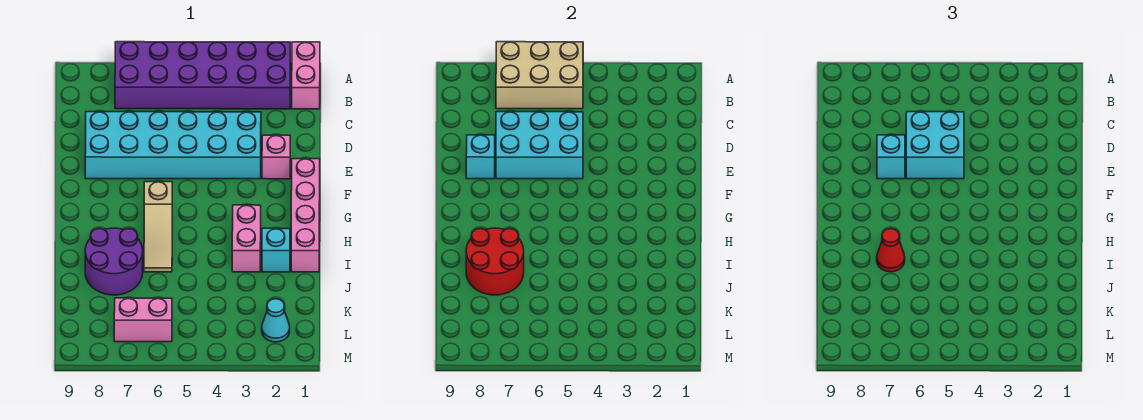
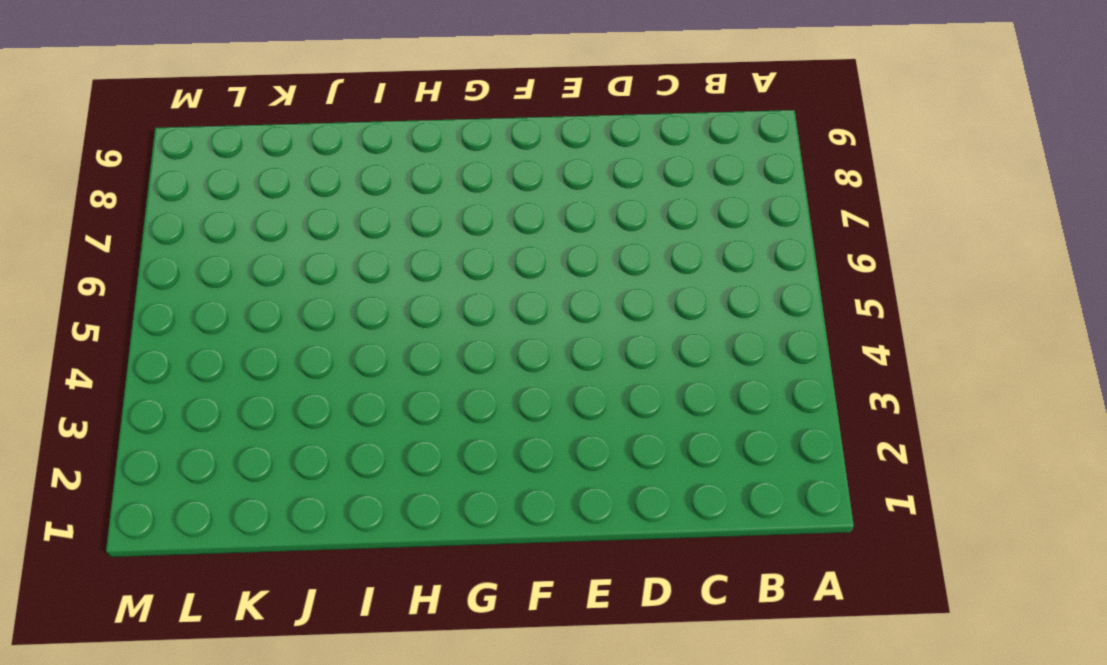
none -> pink brick A1:B1 level 1
none -> purple brick A2:B7 level 1
none -> cyan brick D3:E8 level 1

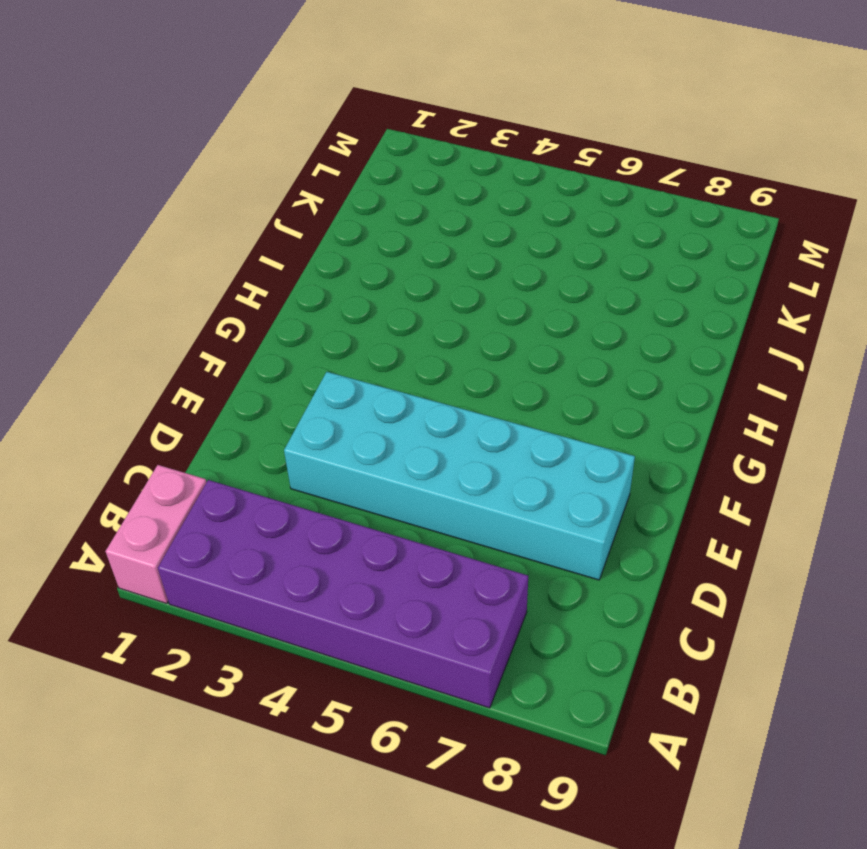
none -> pink brick E2 level 1
none -> pink brick F1:I1 level 1
none -> tan slope G6:I6 level 1 top G

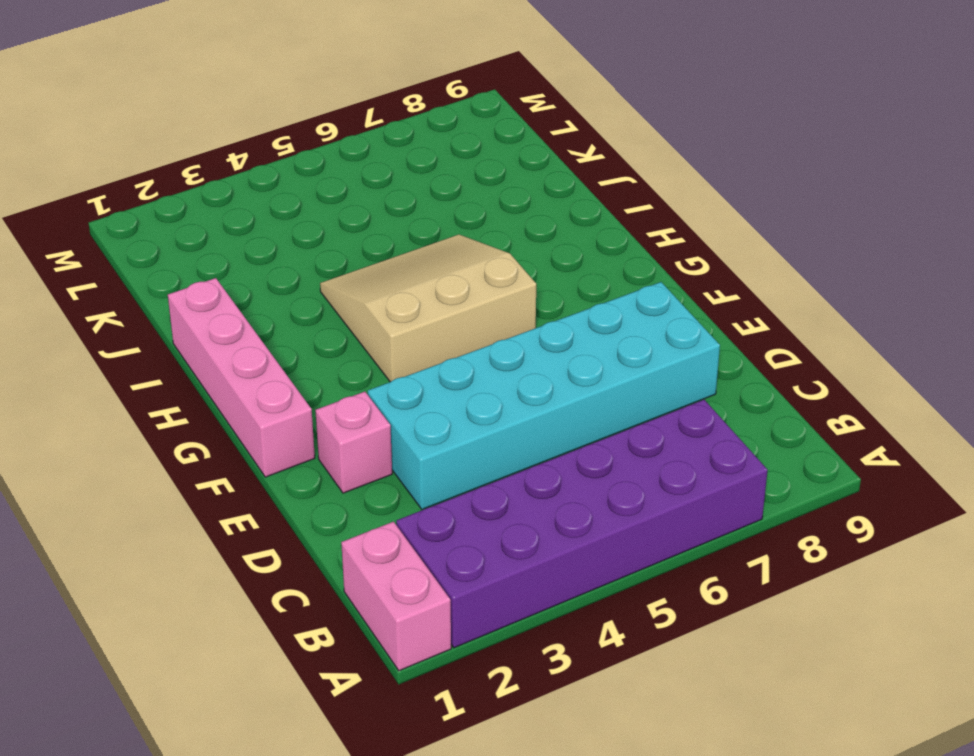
tan slope G4:I6 level 1 top G -> tan slope G6:I6 level 1 top G
none -> pink brick H3:I3 level 1
none -> cyan brick I2 level 1
none -> purple round brick I7:J8 level 1

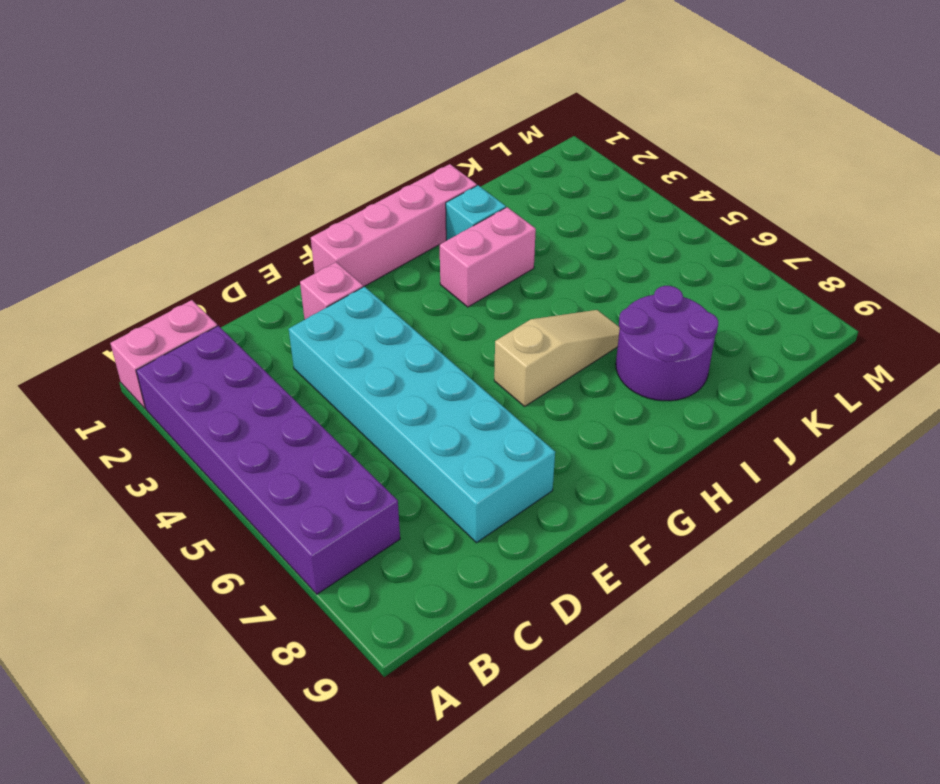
none -> cyan cone L2 level 1
none -> pink brick L6:L7 level 1
none -> tan brick A5:B7 level 2

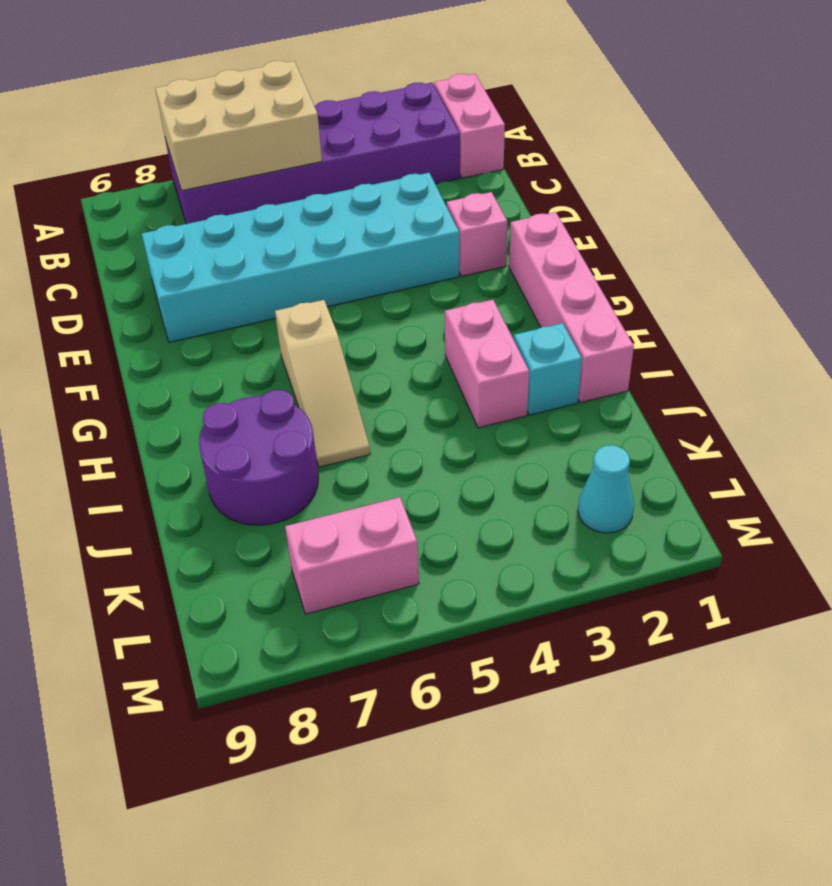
none -> cyan brick D5:E7 level 2
none -> cyan brick E8 level 2
none -> red round brick I7:J8 level 2

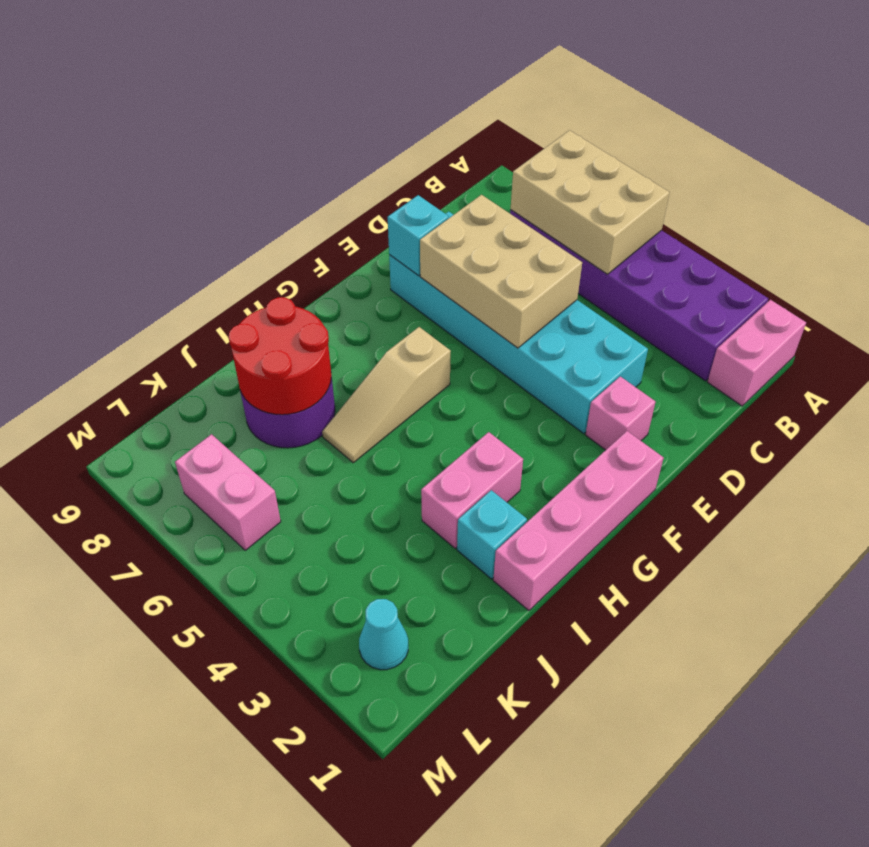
tan brick D5:E7 level 2 -> cyan brick D5:E7 level 2
none -> cyan brick D5:E6 level 3
none -> cyan brick E7 level 3
none -> red cone I7 level 3

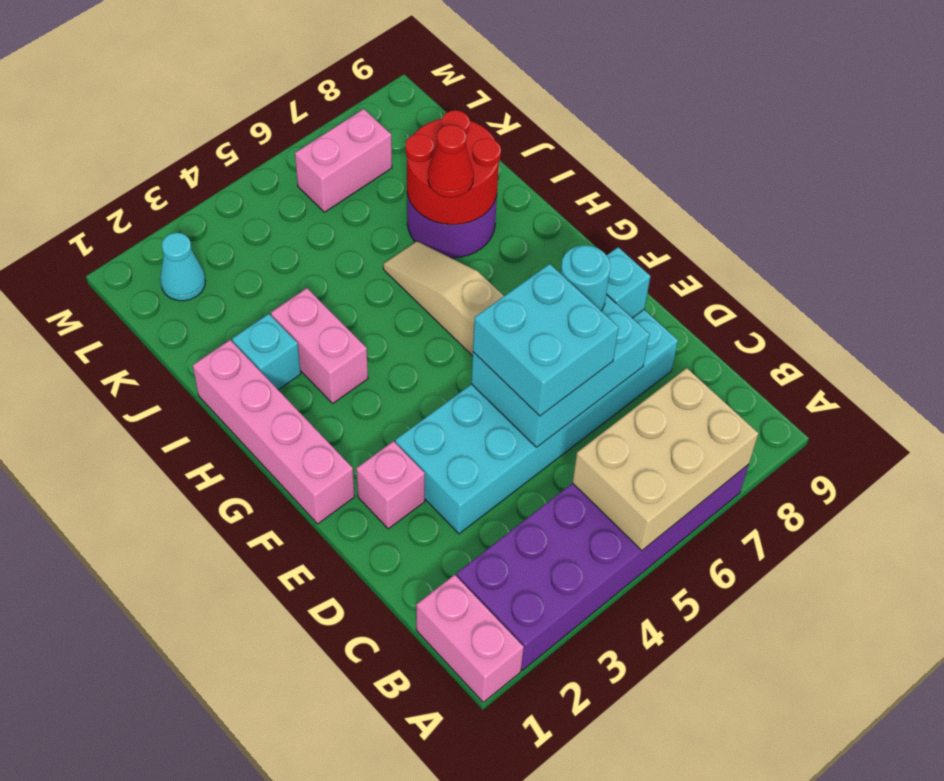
cyan round brick E7 level 3 -> cyan brick E7 level 3

